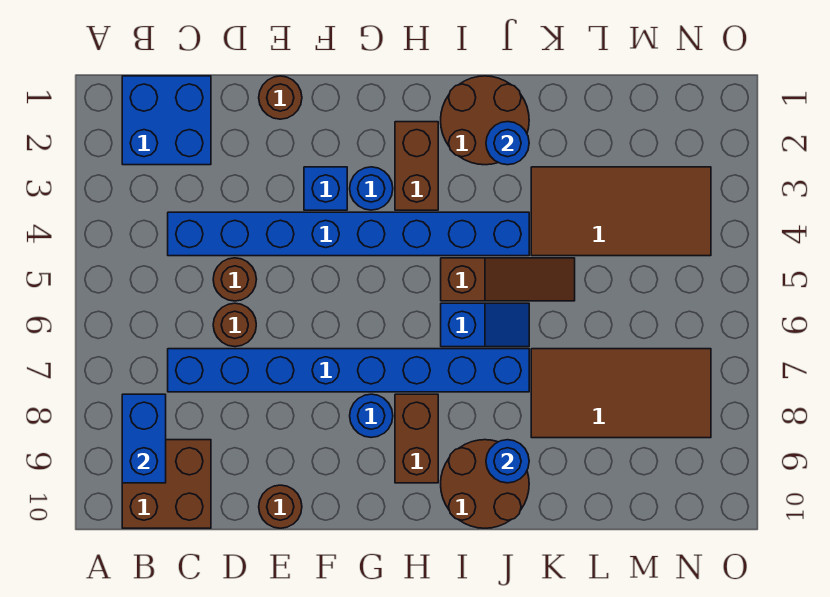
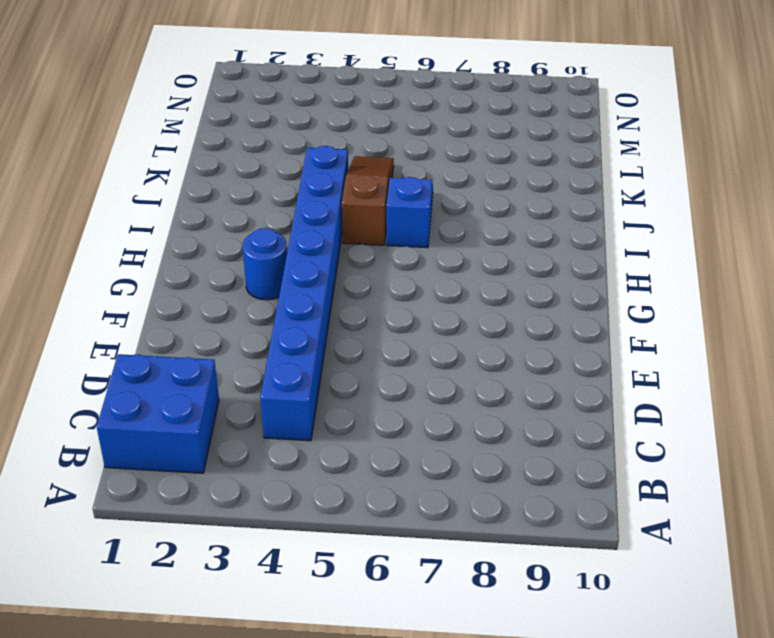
none -> brown brick B9:C10 level 1
none -> blue brick C7:J7 level 1
none -> brown round brick D5 level 1

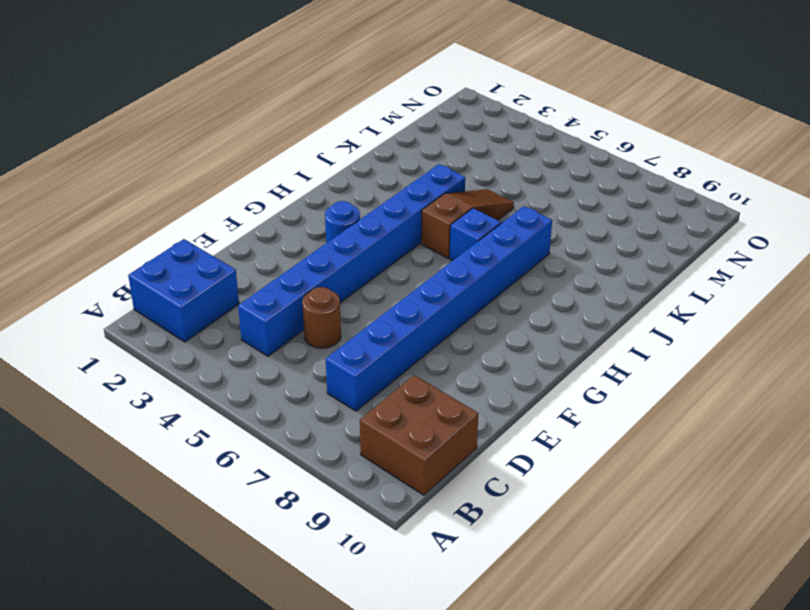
none -> brown round brick D6 level 1
none -> brown round brick E1 level 1
none -> brown round brick E10 level 1

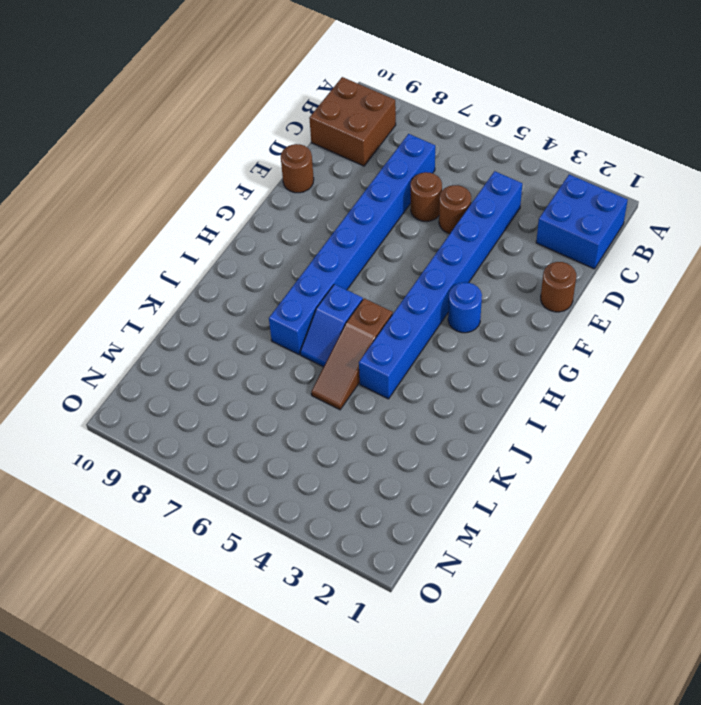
none -> blue brick F3 level 1
none -> blue round brick G8 level 1
none -> brown brick H2:H3 level 1

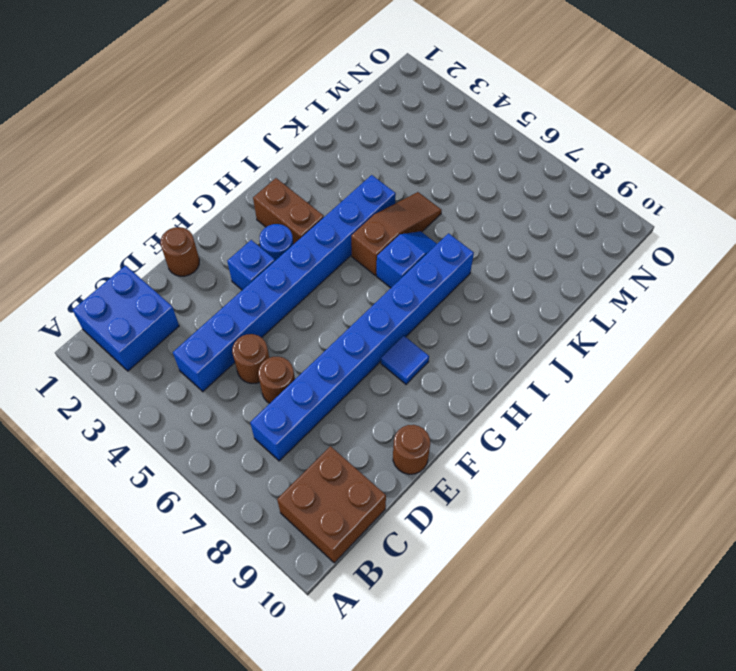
blue tile G8 level 1 -> blue round brick G8 level 1
none -> brown brick H8:H9 level 1
none -> brown round brick I1:J2 level 1
none -> brown round brick I9:J10 level 1

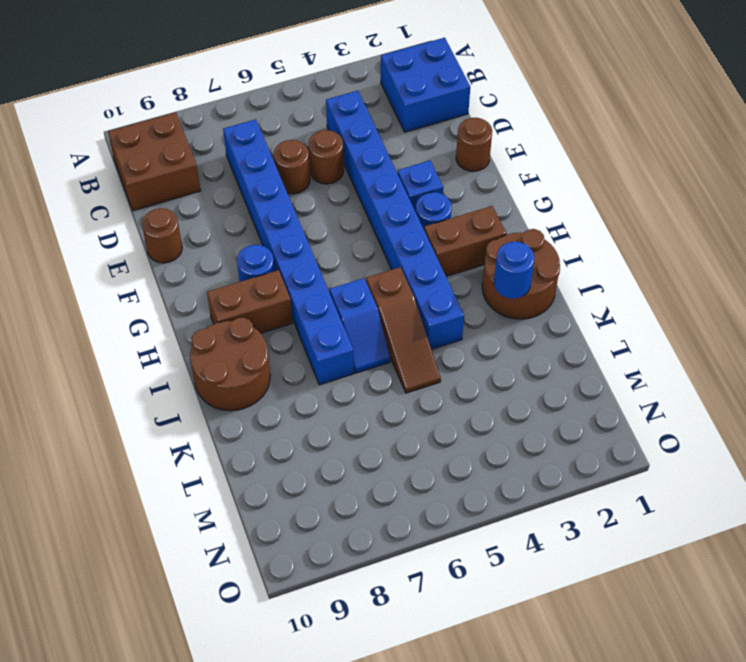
none -> brown tile K3:N4 level 1
none -> brown tile K7:N8 level 1
none -> blue brick B8:B9 level 2

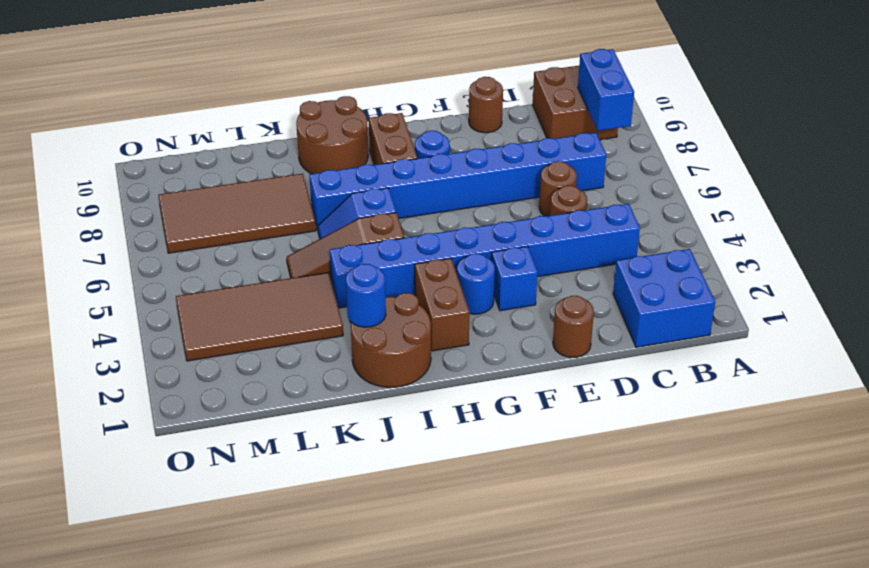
none -> blue round brick J9 level 2

